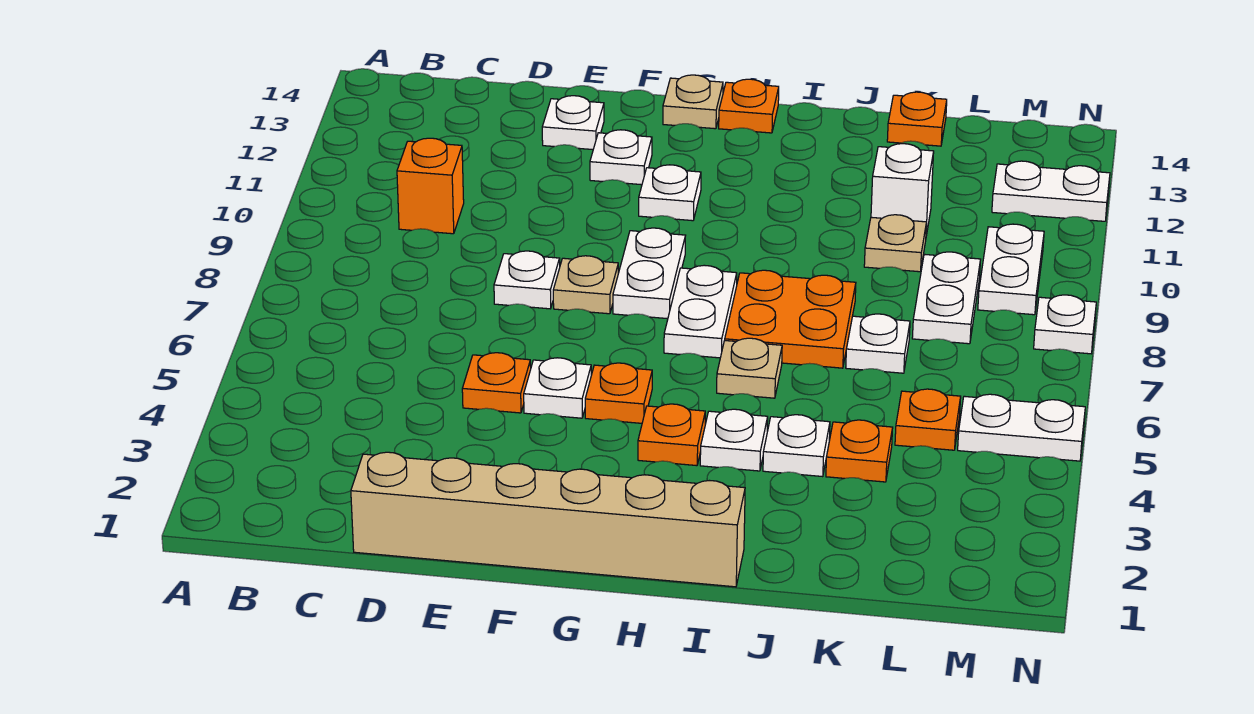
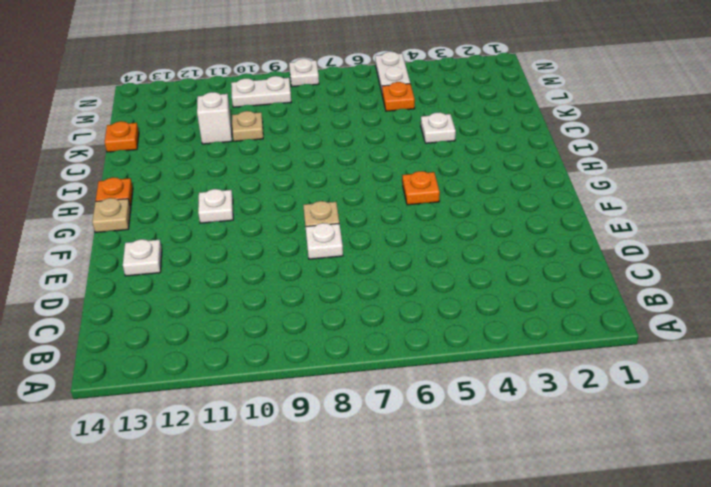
none -> orange brick C10 level 1
none -> tan brick D1:I1 level 1
none -> orange plate E5 level 1
none -> white plate F5 level 1

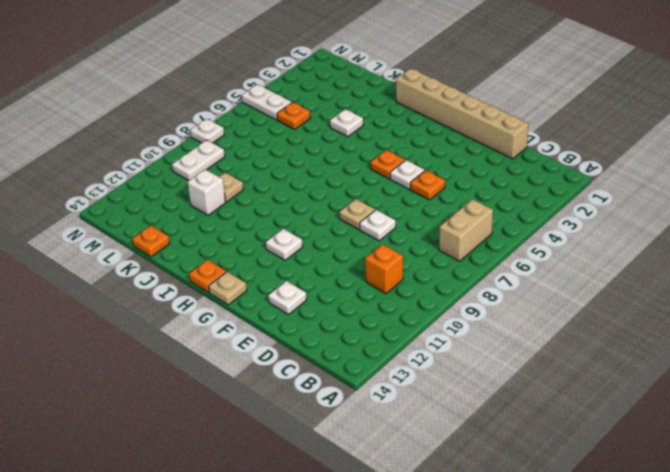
tan brick B6:B7 level 1 -> none
none -> white plate F12 level 1
none -> white plate G8:G9 level 1
none -> orange plate H4 level 1
none -> white plate H7:H8 level 1

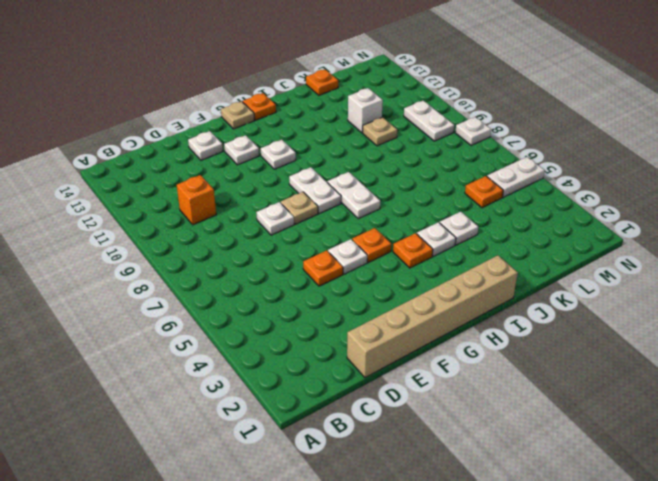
none -> tan plate I6 level 1
none -> orange plate I7:J8 level 1
none -> orange plate K4 level 1
none -> white plate K7 level 1

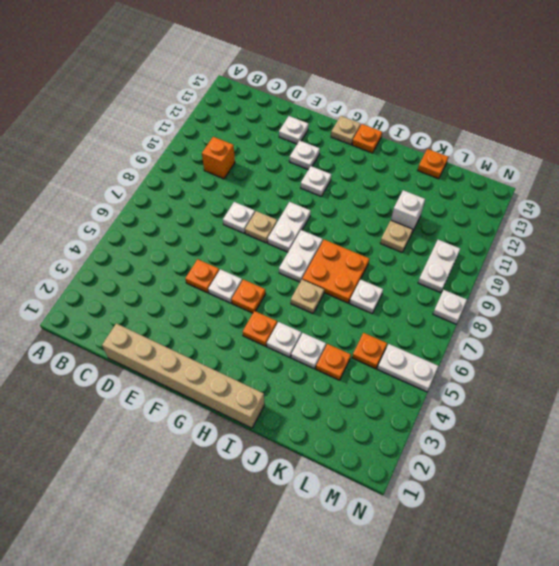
none -> white plate L8:L9 level 1
none -> white plate M12:N12 level 1

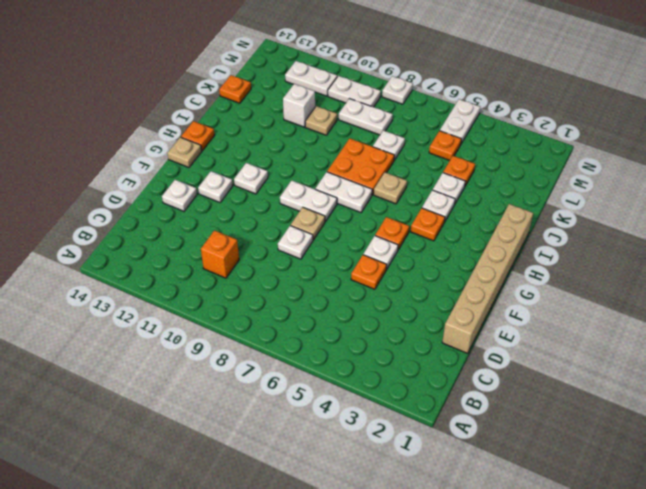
white plate M11:M12 level 1 -> white plate M12:N12 level 1

